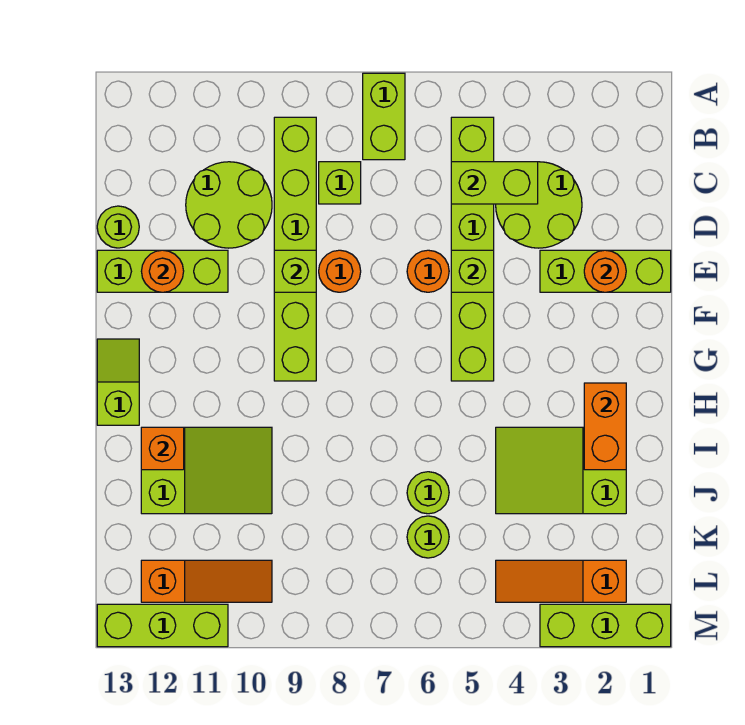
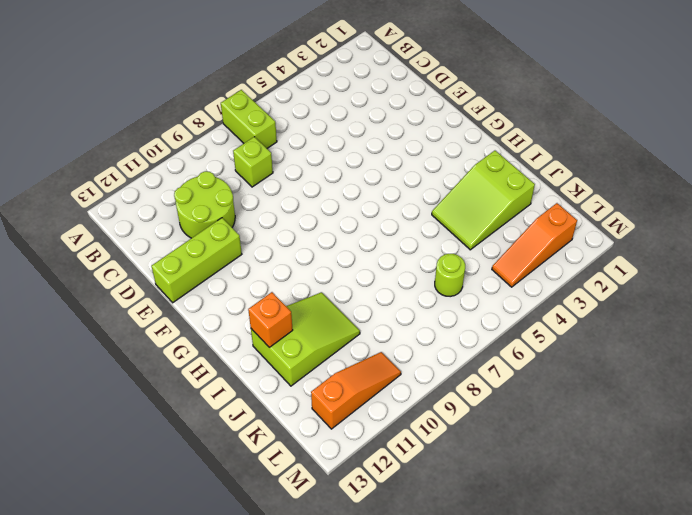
none -> lime brick B5:G5 level 1
none -> lime brick B9:G9 level 1
none -> lime round brick C3:D4 level 1

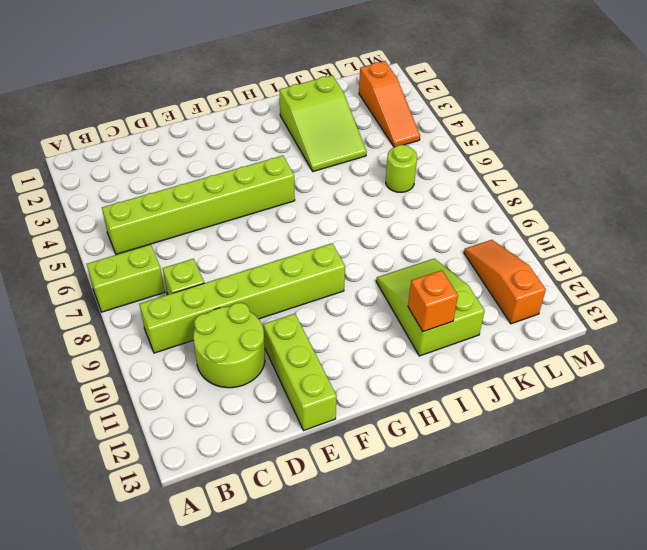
none -> lime round brick C3:D4 level 1
none -> lime round brick D13 level 1
none -> lime brick E1:E3 level 1

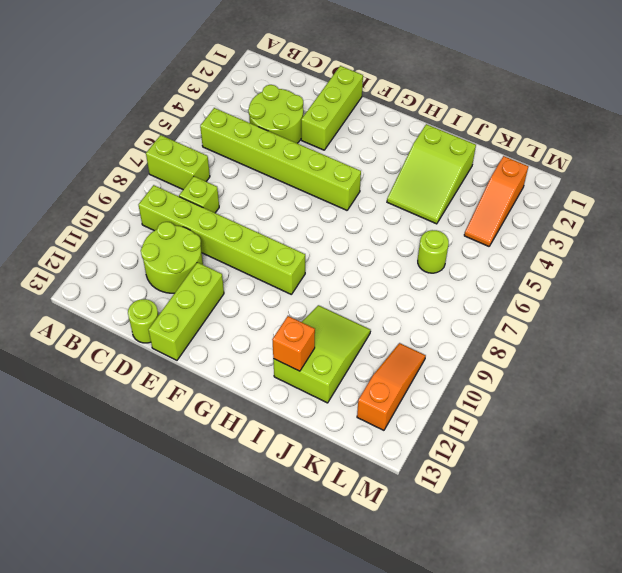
none -> orange round brick E6 level 1
none -> orange round brick E8 level 1
none -> lime slope G13:H13 level 1 top H

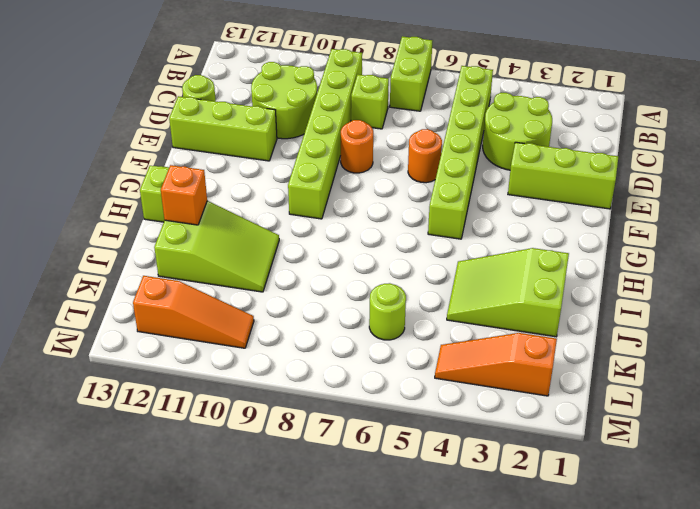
none -> lime round brick J6 level 1
none -> lime brick M1:M3 level 1
none -> lime brick M11:M13 level 1

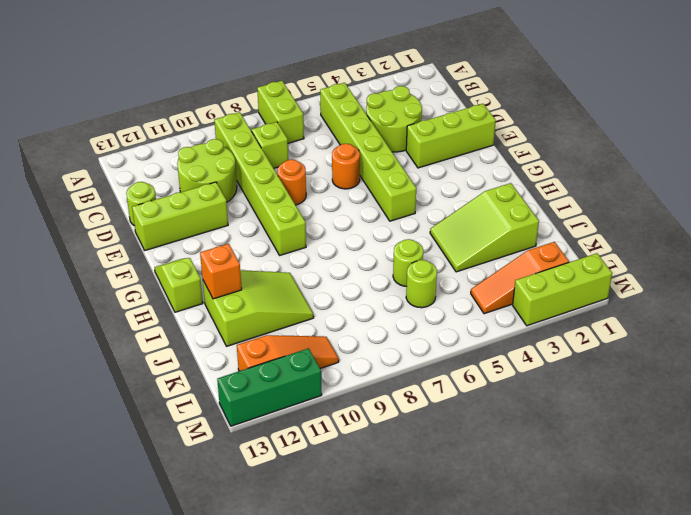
green brick M11:M13 level 1 -> lime brick M11:M13 level 1
none -> lime brick C4:C5 level 2
none -> orange round brick E2 level 2
none -> lime brick E5 level 2

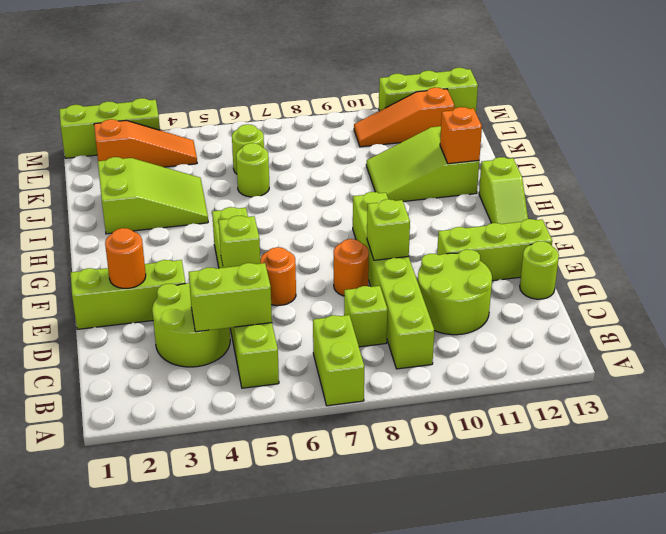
none -> orange round brick E12 level 2
none -> orange brick H2:I2 level 2

